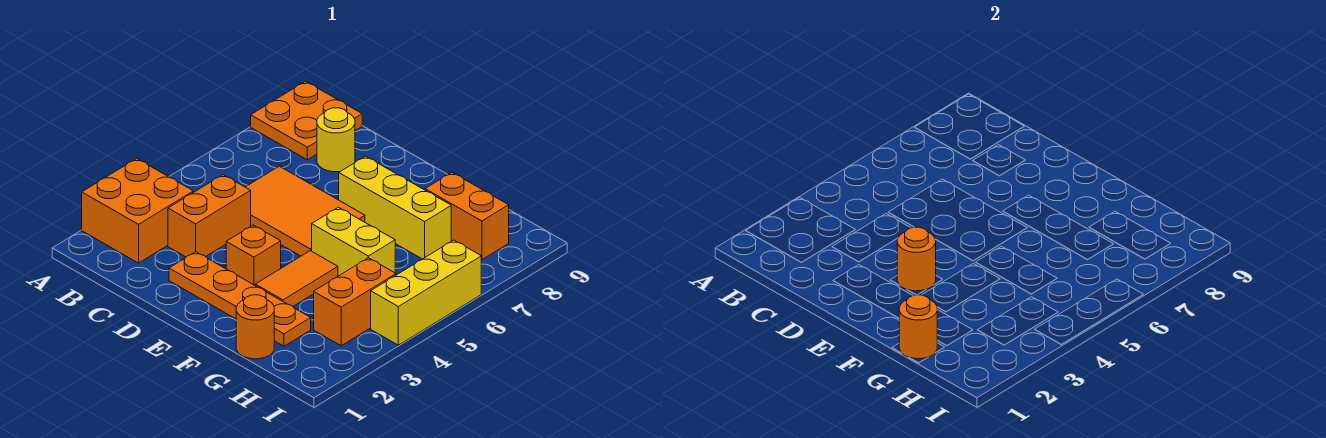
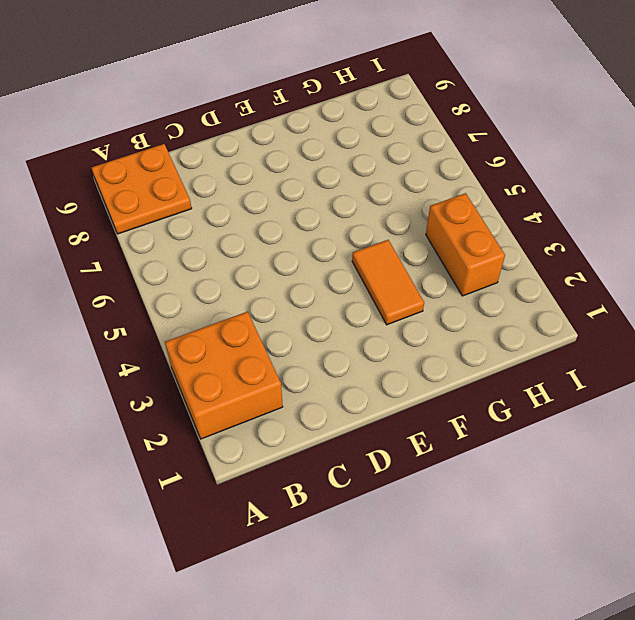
none -> orange brick C3:C4 level 1
none -> orange tile C5:E6 level 1
none -> yellow round brick C8 level 1

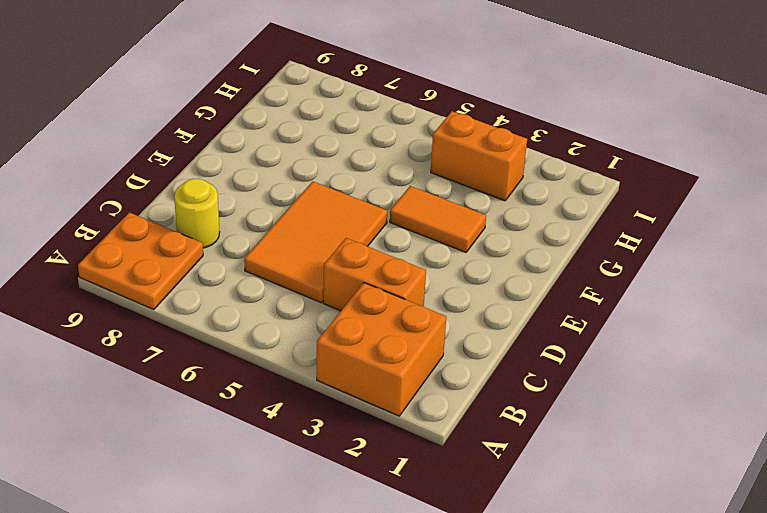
none -> orange plate D2:G2 level 1
none -> orange brick E3 level 1
none -> yellow brick E7:G7 level 1

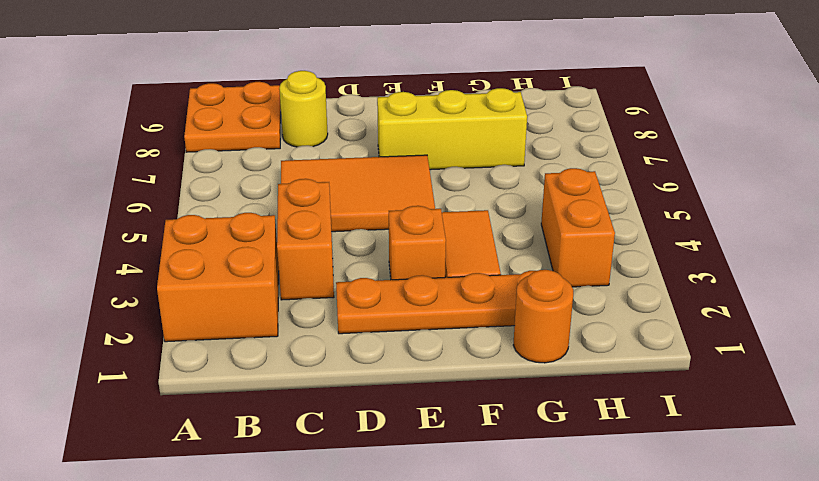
none -> yellow brick F5:G5 level 1
none -> orange brick G8:H8 level 1
none -> yellow brick I4:I6 level 1

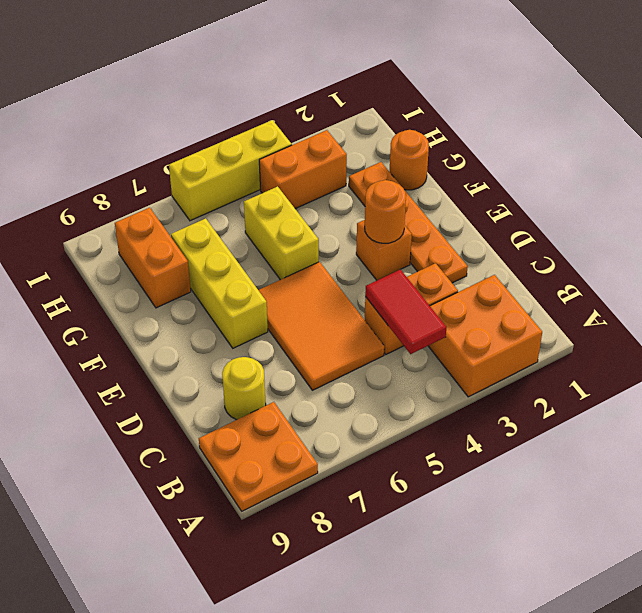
red tile B4:C4 level 2 -> none
none -> orange tile F3:F4 level 1
none -> orange round brick G1 level 2

